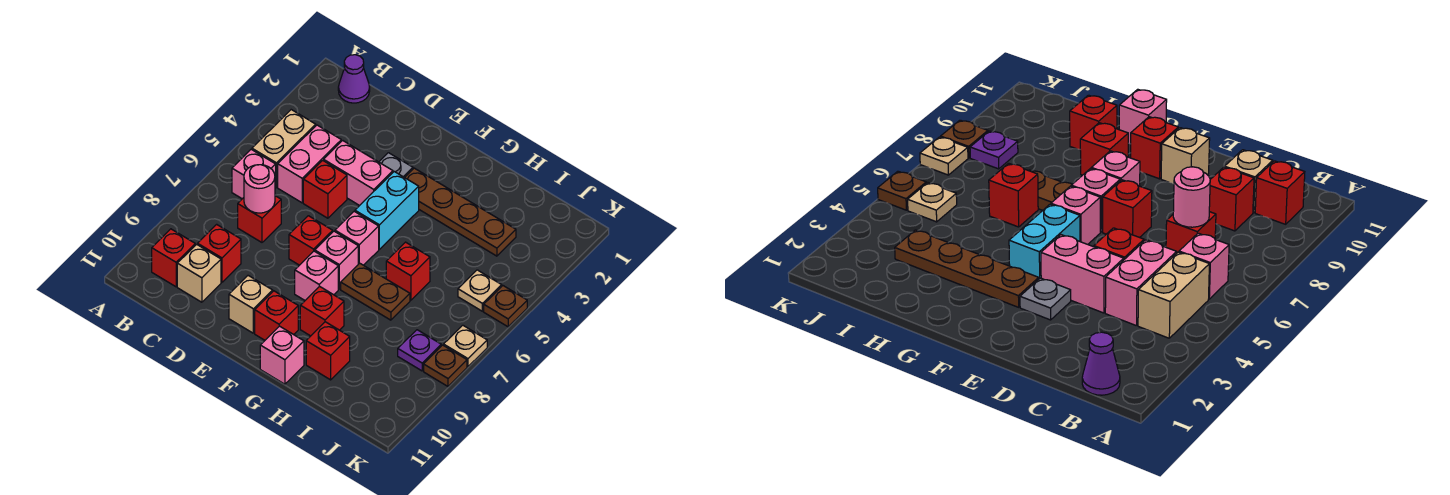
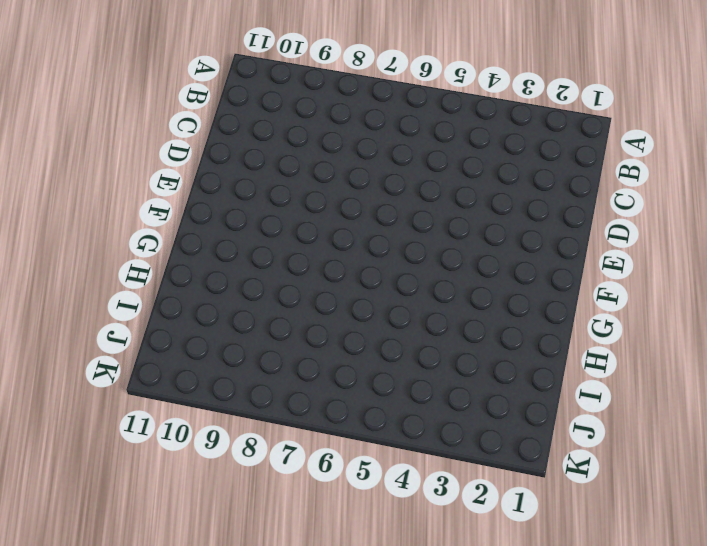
none -> purple cone B1 level 1
none -> tan brick B4:B5 level 1
none -> pink brick B6 level 1
none -> red brick B10 level 1

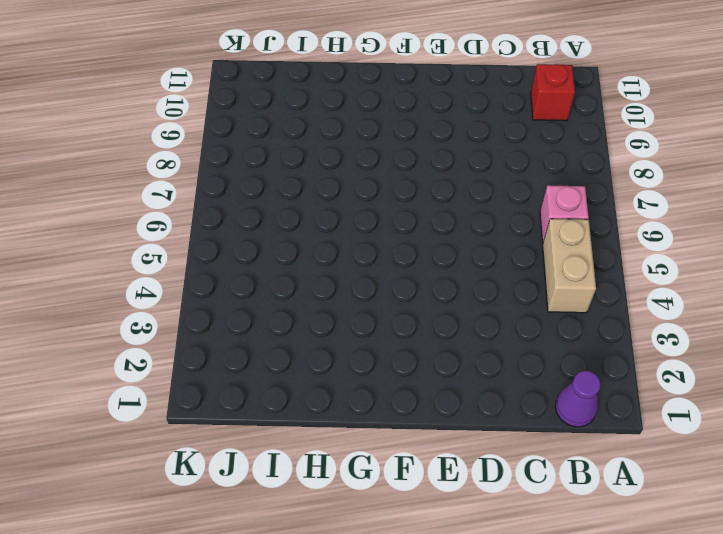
none -> pink brick C4:C5 level 1
none -> red brick C7 level 1
none -> red brick C9 level 1
none -> tan brick C10 level 1

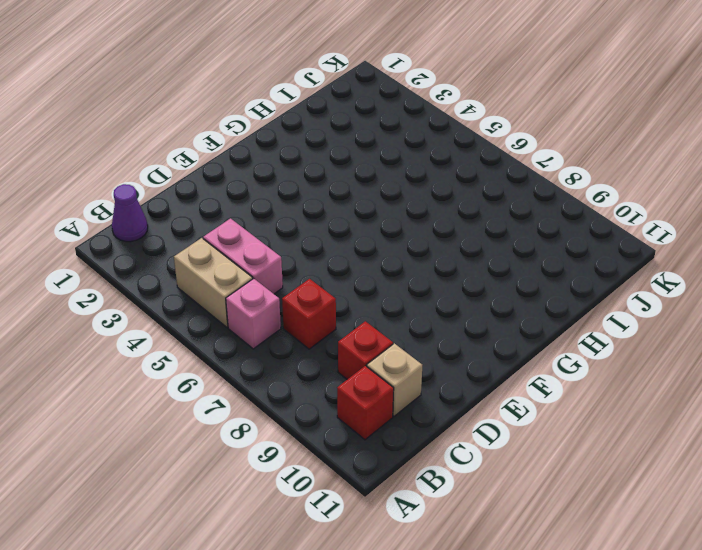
none -> pink brick D4:E4 level 1
none -> red brick D5 level 1
none -> grey plate E3 level 1
none -> red brick E7 level 1

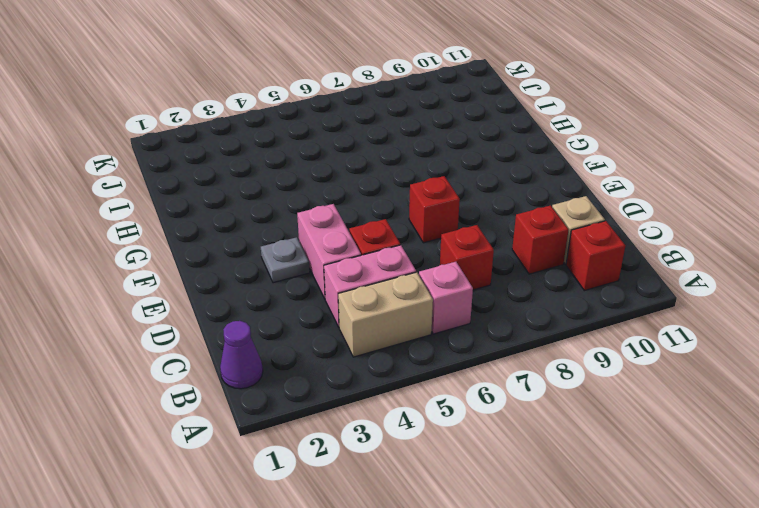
none -> tan brick E10 level 1
none -> brown plate F3:I3 level 1
none -> cyan brick F4:F5 level 1
none -> pink brick F6 level 1

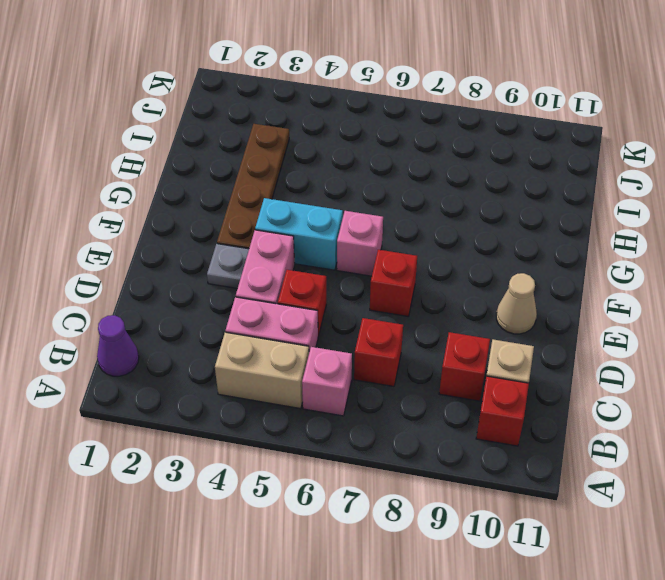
tan cone E10 level 1 -> tan brick E10 level 1
none -> pink brick F7 level 1
none -> pink brick F8 level 1
none -> red brick F10 level 1
none -> brown plate G7:H7 level 1

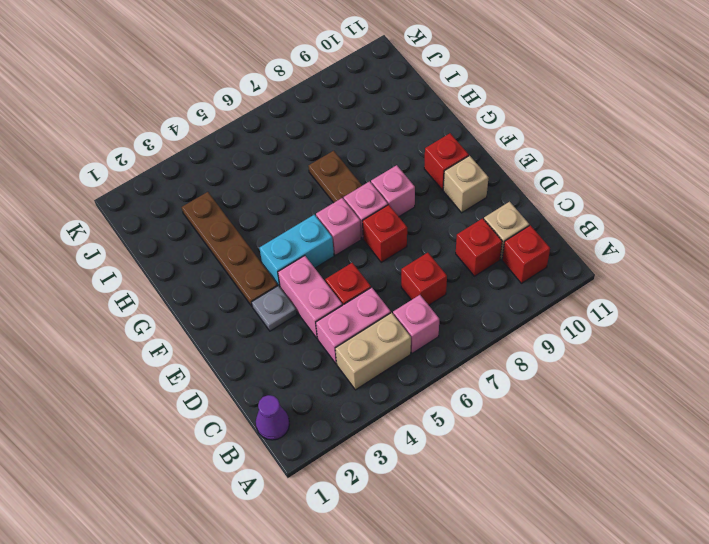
none -> red brick G9 level 1
none -> pink brick G11 level 1
none -> red brick H6 level 1
none -> red brick H10 level 1

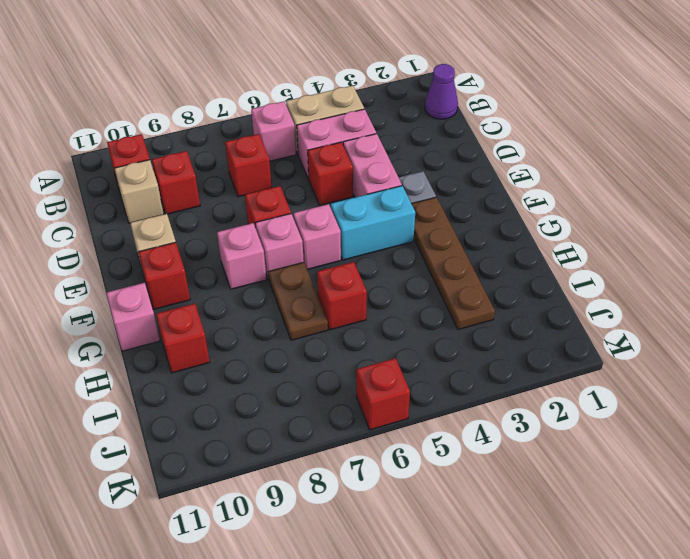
red brick K6 level 1 -> red brick G9 level 1
none -> tan plate J5 level 1
none -> purple plate J8 level 1
none -> brown plate K5 level 1
none -> tan plate K7 level 1

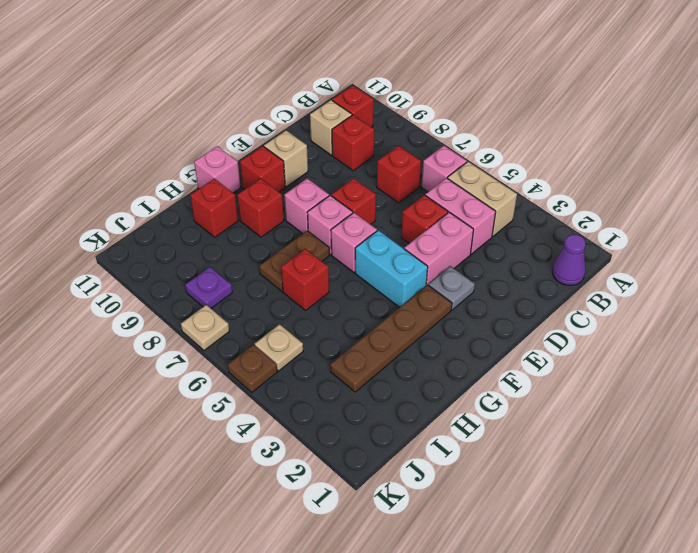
none -> brown plate K8 level 1
none -> pink round brick C7 level 2

